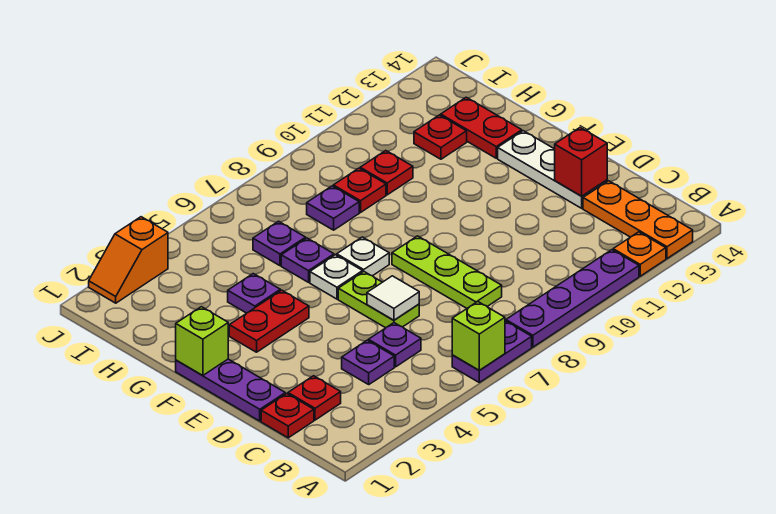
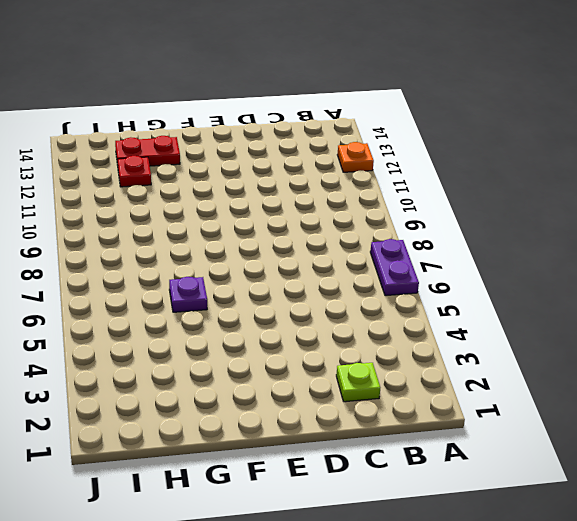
lime plate C2 level 1 -> red plate C2 level 1
none -> purple plate A8:A11 level 1
none -> orange plate A13:C13 level 1
none -> red plate C1 level 1

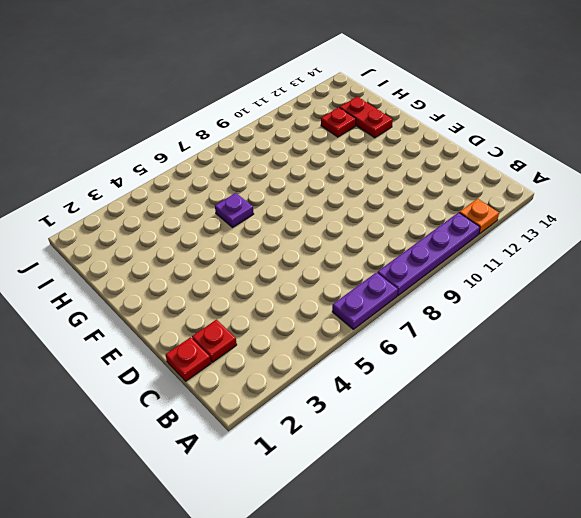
none -> orange plate A13:C13 level 1
none -> purple plate C4 level 1
none -> purple plate C5 level 1

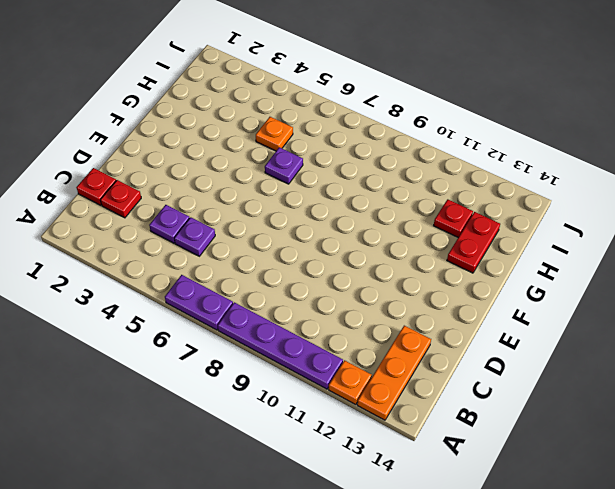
orange plate H5 level 1 -> none
none -> lime plate C8:E8 level 1
none -> purple plate D1:F1 level 1
none -> lime plate D6:E6 level 1

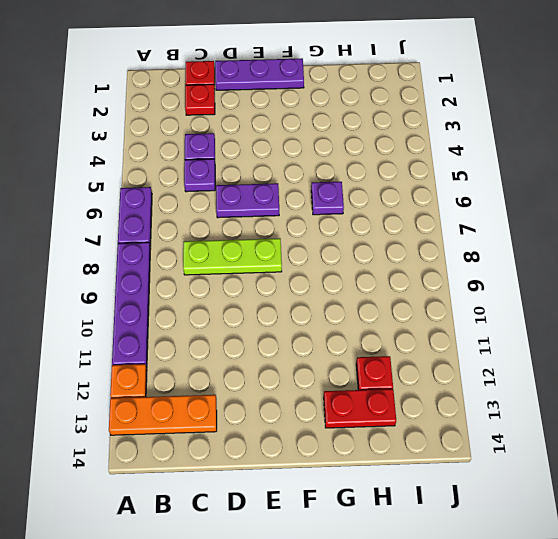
purple plate D6:E6 level 1 -> lime plate D6:E6 level 1
none -> white plate D13:F13 level 1
none -> red plate F3:F4 level 1
none -> white plate F6 level 1

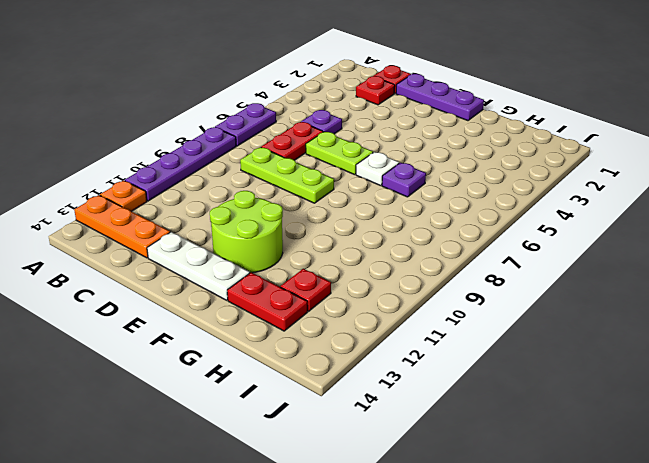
red plate C6:C7 level 1 -> red plate F3:F4 level 1
lime round brick E11:F12 level 1 -> none
none -> purple plate C4 level 1
none -> white plate F7 level 1
none -> purple plate G4 level 1

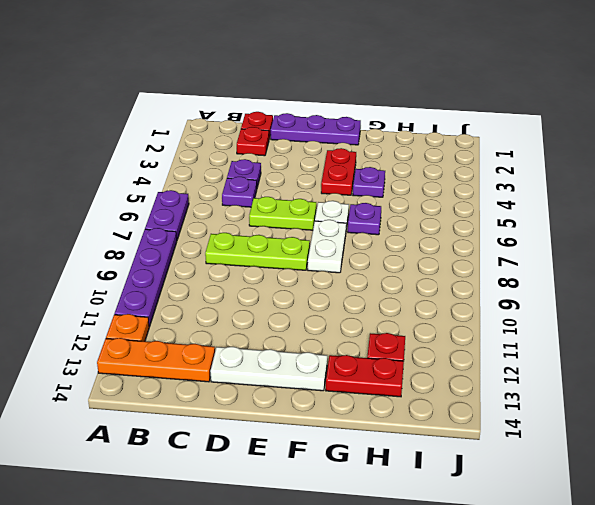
white plate F7:F8 level 1 -> white plate F7 level 1
none -> purple plate H6 level 1
none -> purple plate H8 level 1
none -> red plate H9 level 1

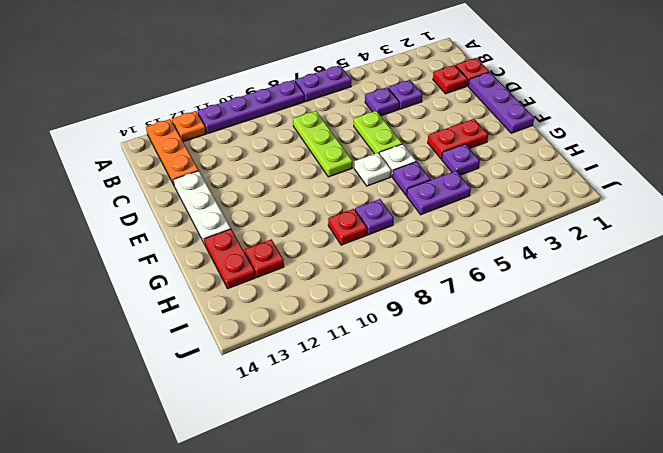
purple plate H5:H6 level 1 -> purple plate H6 level 1
none -> red plate H10 level 1
none -> orange slope J2:J3 level 1 top 3
none -> lime brick A6 level 2

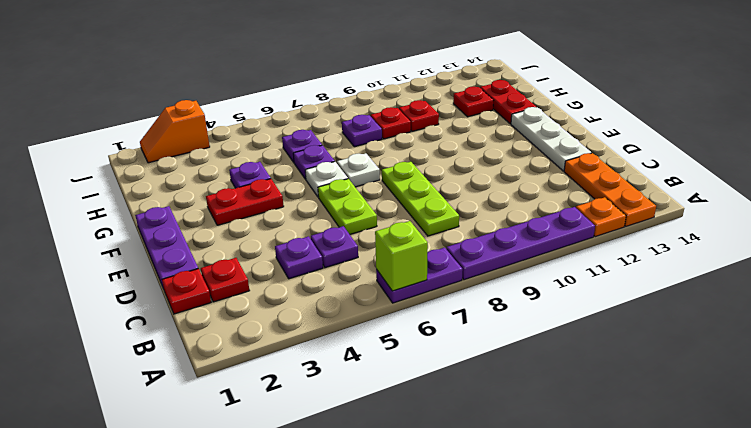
none -> white tile D6 level 2
none -> red brick D13 level 2
none -> lime brick F1 level 2

